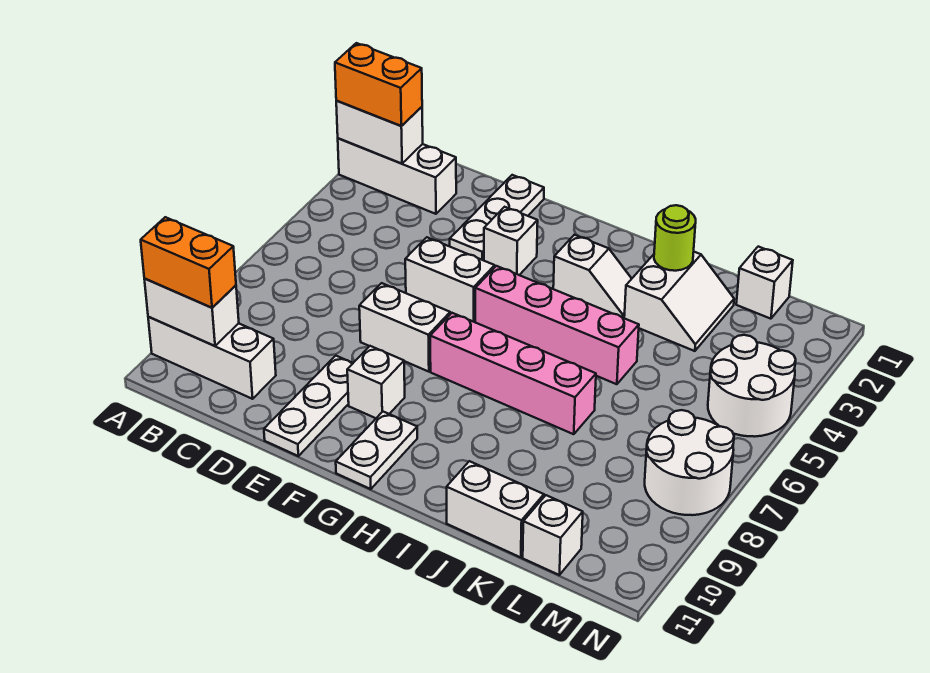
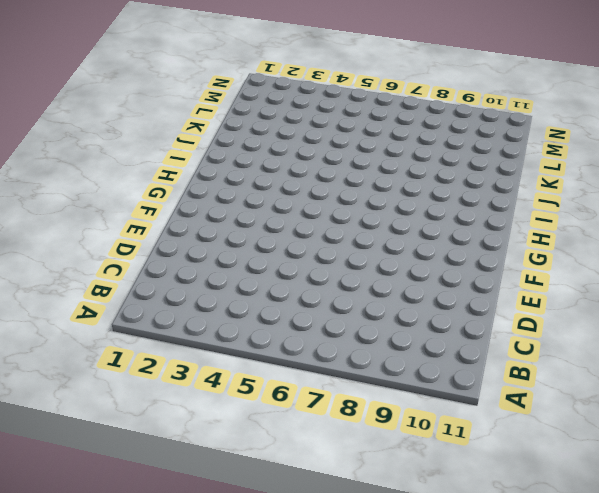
none -> white brick A2:C2 level 1
none -> white brick A10:C10 level 1
none -> white plate E1:E3 level 1

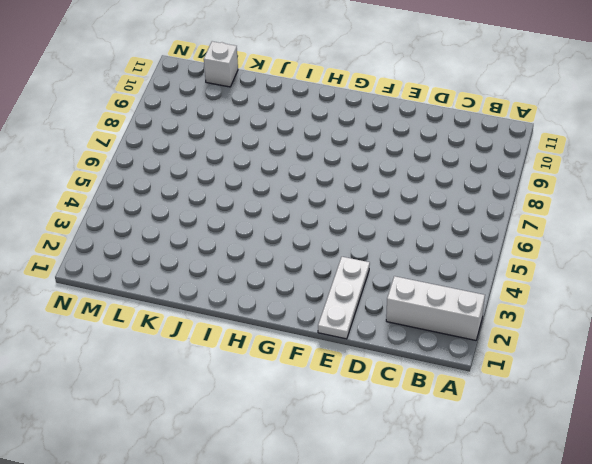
none -> white brick A10:C10 level 1
none -> white brick E5:F5 level 1
none -> white brick E7:F7 level 1

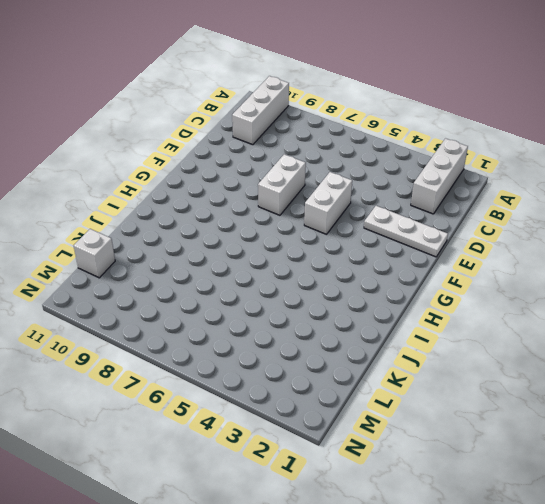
none -> white plate E9:E11 level 1
none -> white brick F3 level 1
none -> white brick F9 level 1

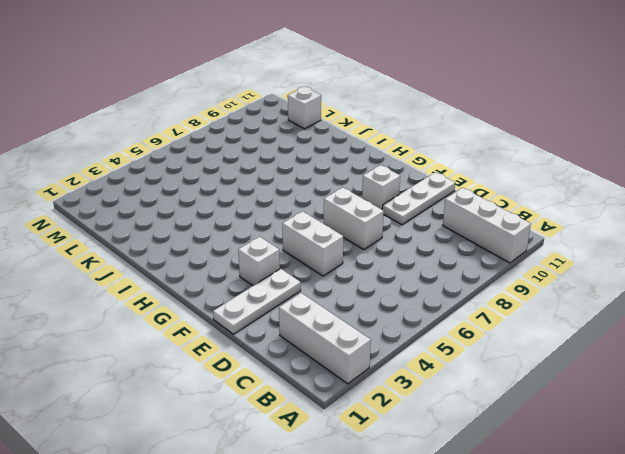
none -> pink brick G5:J5 level 1
none -> pink brick G7:J7 level 1
none -> white plate G10:G11 level 1

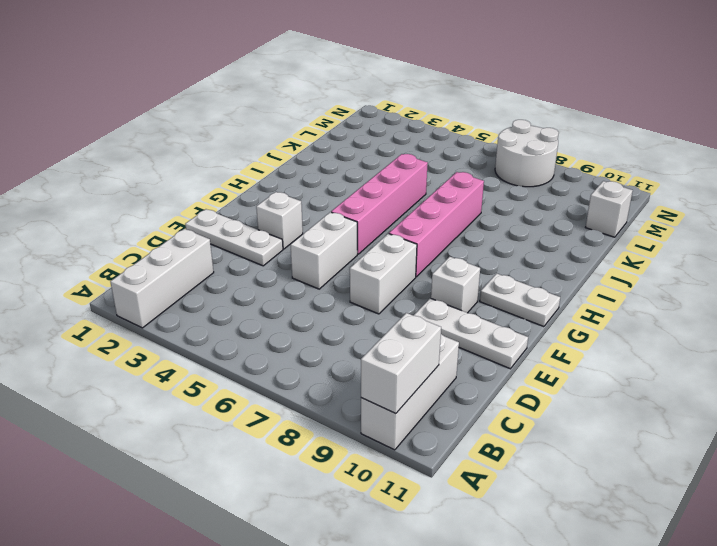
none -> white slope H3:I3 level 1 top H
none -> white slope J2:K3 level 1 top J
none -> white brick J11:K11 level 1

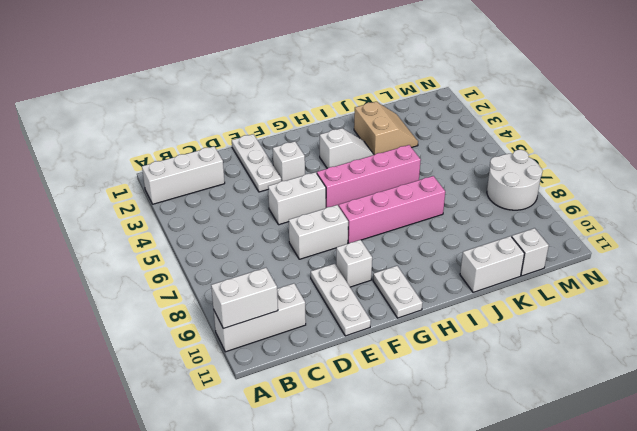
tan slope J2:K3 level 1 top J -> white slope J2:K3 level 1 top J
none -> white brick L1 level 1
none -> white round brick M4:N5 level 1
none -> white brick A2:B2 level 2

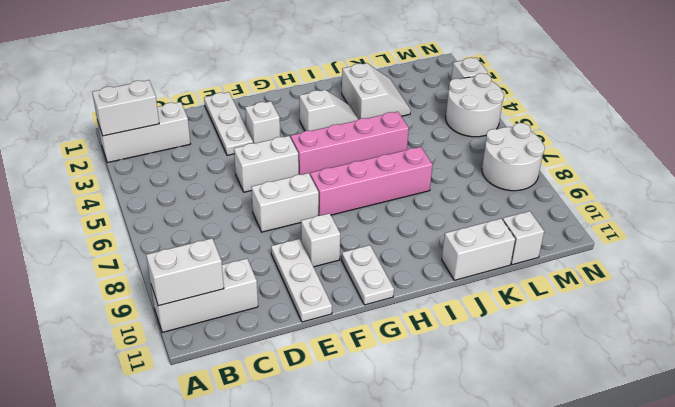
white brick N3 level 1 -> white brick L1 level 1
none -> lime round brick J2 level 2
none -> orange brick A2:B2 level 3
none -> orange brick A10:B10 level 3

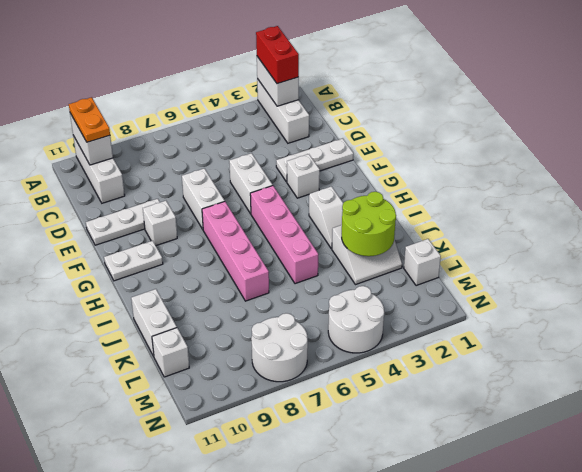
red brick A2:B2 level 3 -> orange brick A2:B2 level 3
orange plate A10:B10 level 3 -> orange brick A10:B10 level 3
lime round brick J2:K3 level 2 -> lime round brick J2 level 2

